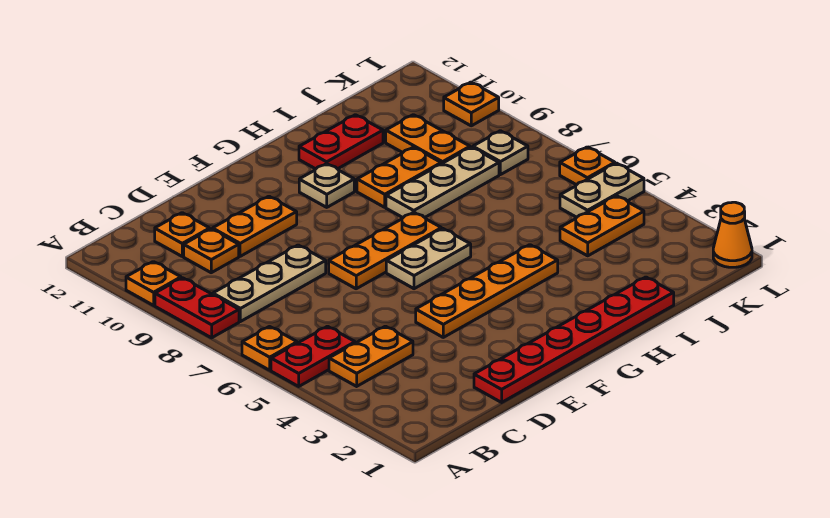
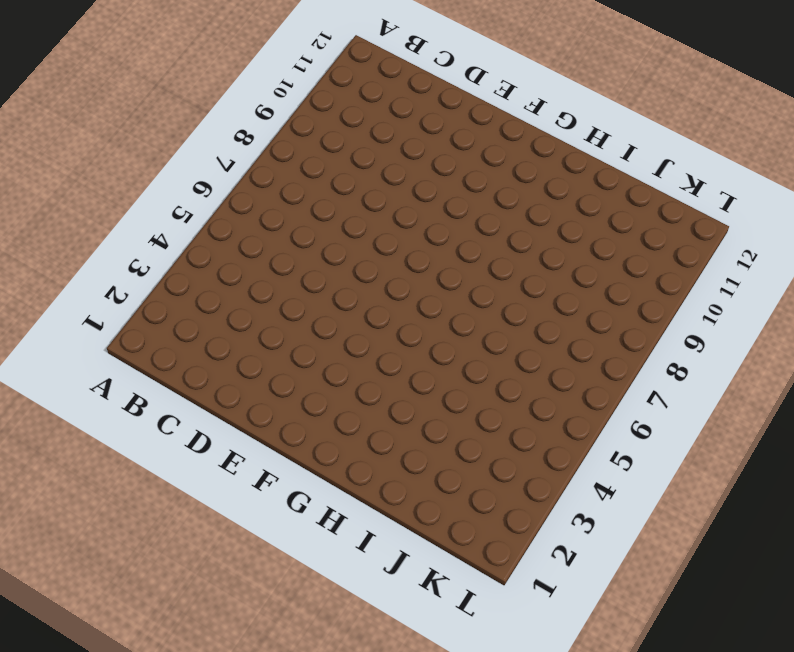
none -> red plate A5:B5 level 1
none -> orange plate A6 level 1
none -> red plate A8:A9 level 1

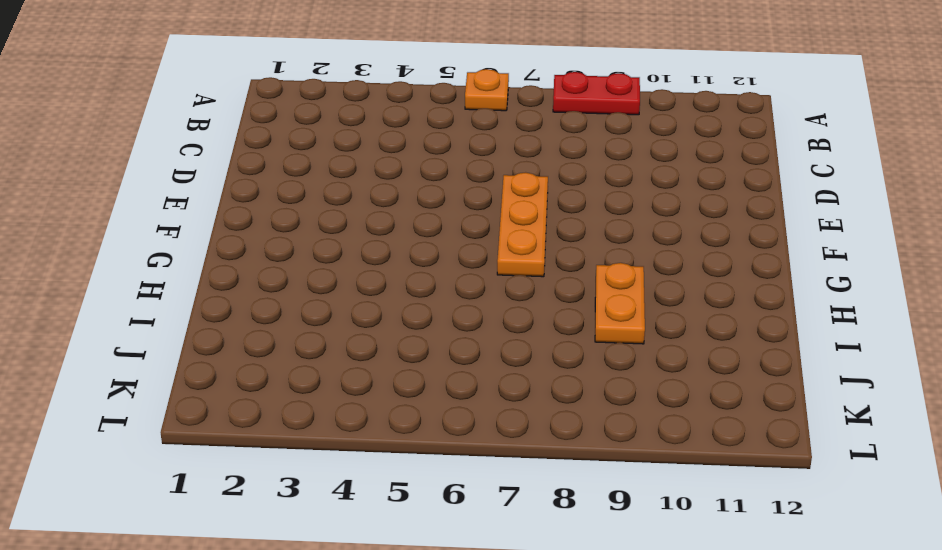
none -> red plate A5:B5 level 1
none -> orange plate A10 level 1
none -> orange plate B4:C4 level 1

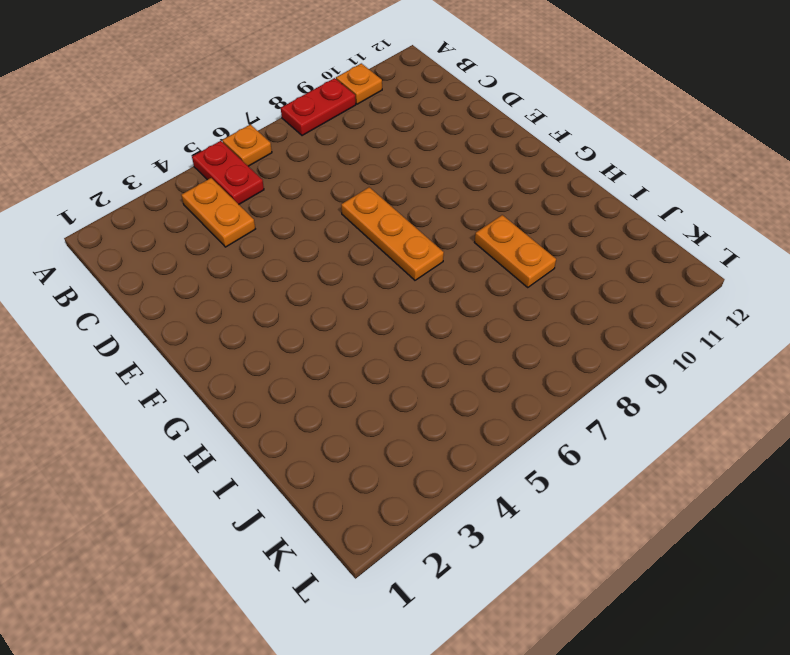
none -> tan plate B8:D8 level 1
none -> orange plate C10 level 1
none -> orange plate C11 level 1

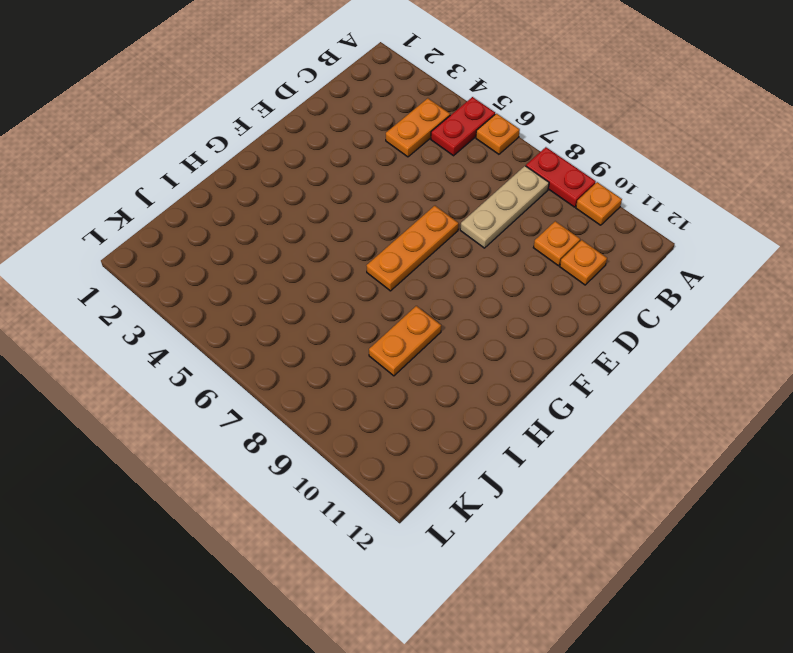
none -> red plate D1:I1 level 1
none -> orange plate D10:E10 level 1
none -> orange plate E4:H4 level 1

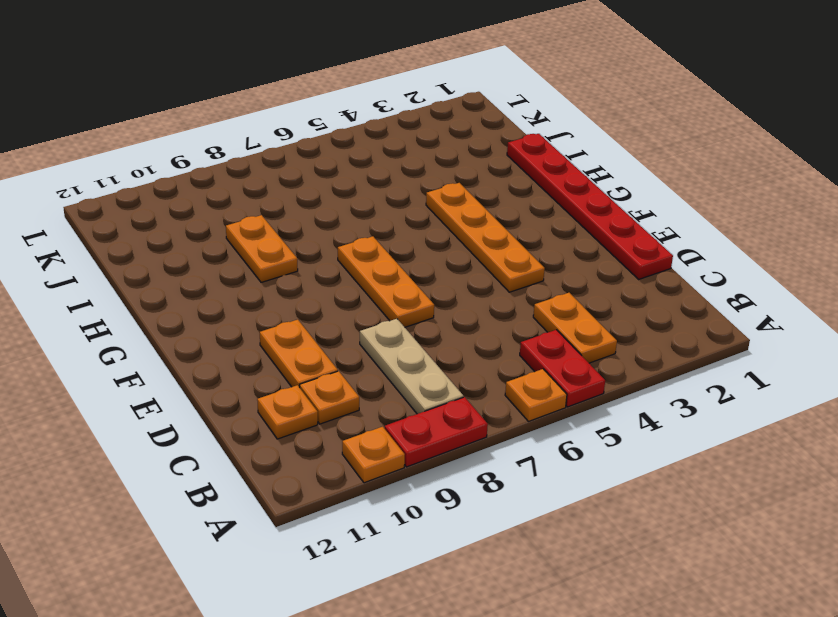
none -> tan plate F6:G6 level 1
none -> tan plate G10 level 1
none -> tan plate H8:J8 level 1

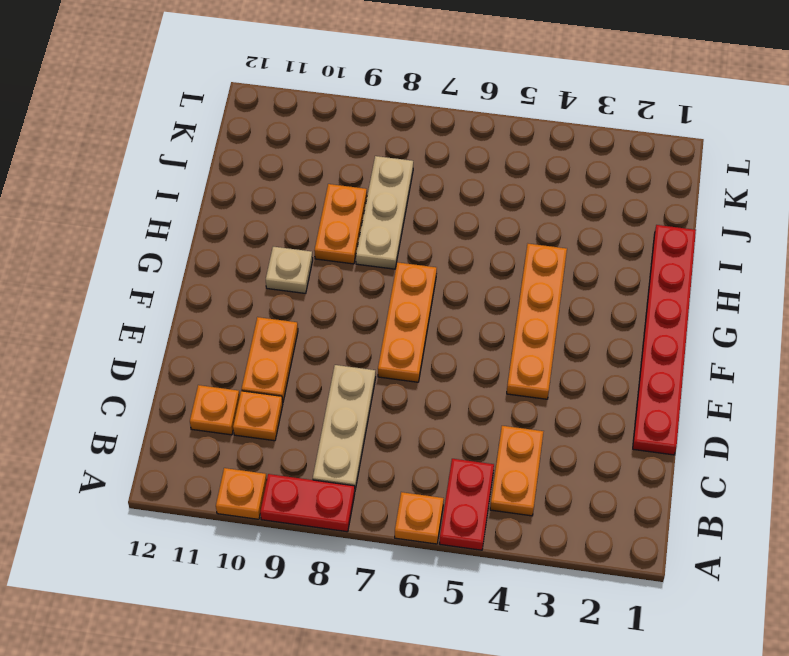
none -> tan plate F6:G6 level 1
none -> red plate H11:I11 level 1
none -> orange plate J4:K4 level 1

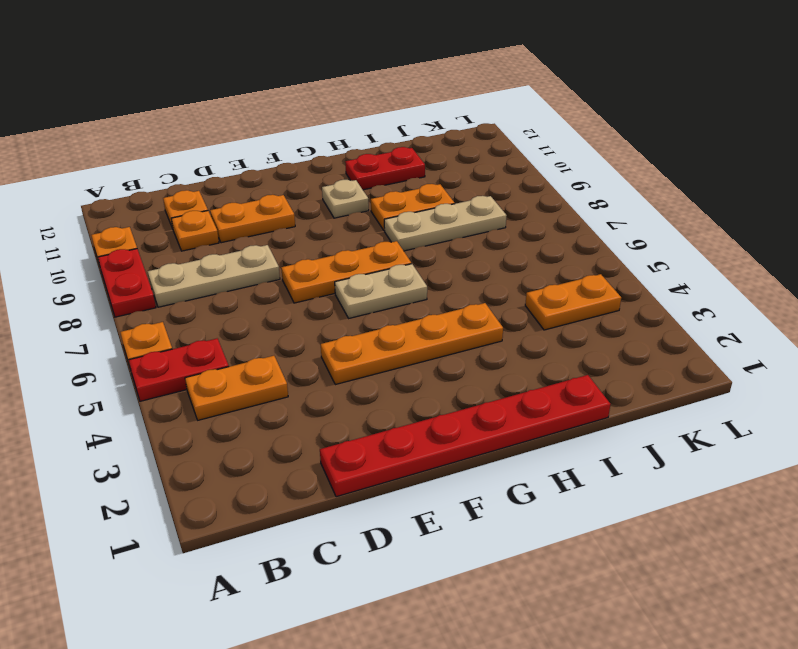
none -> orange plate J9:J10 level 1
none -> tan plate K5:L5 level 1
none -> tan plate K8 level 1

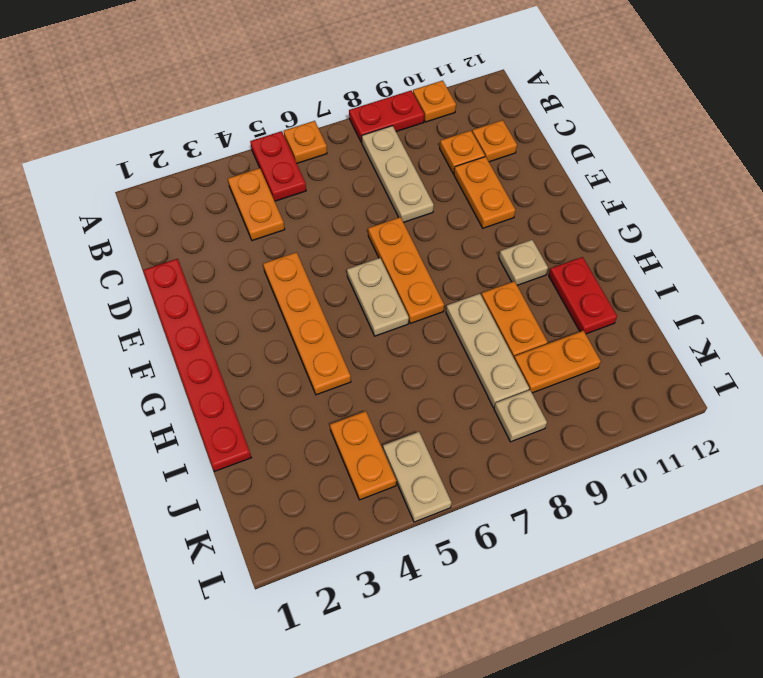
none -> orange cone L1 level 1
none -> orange plate L6 level 1
none -> orange plate L10 level 1

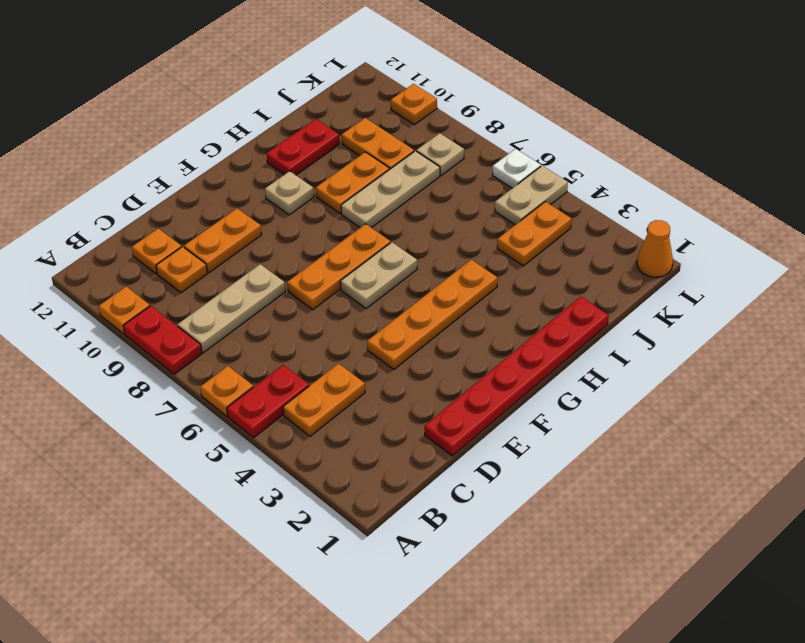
white plate L6 level 1 -> orange plate L6 level 1

